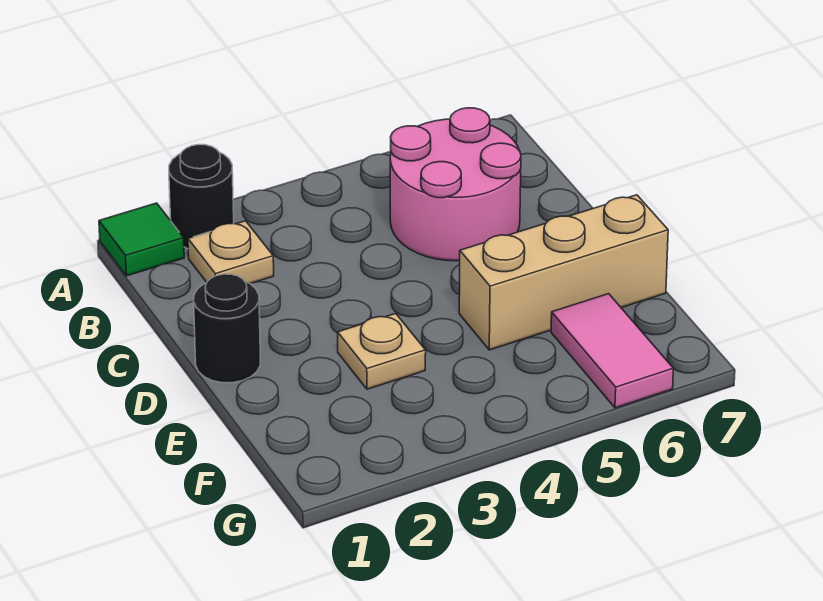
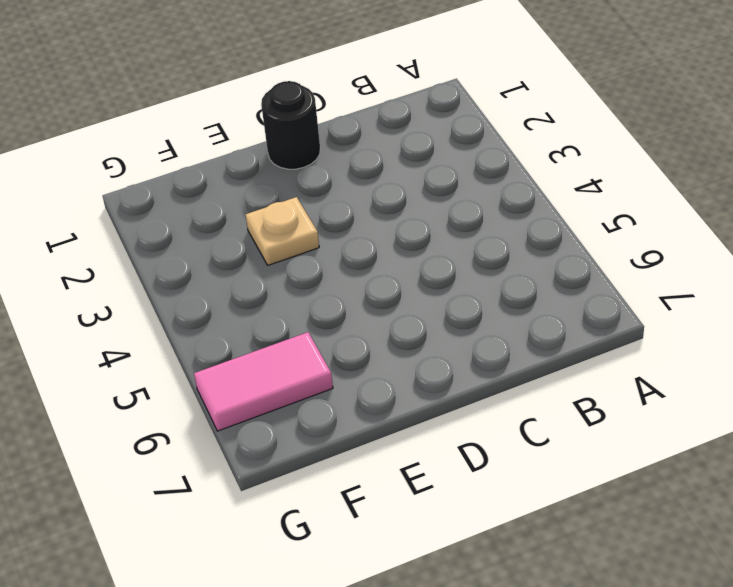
none -> green tile A1 level 1
none -> black round brick A2 level 1

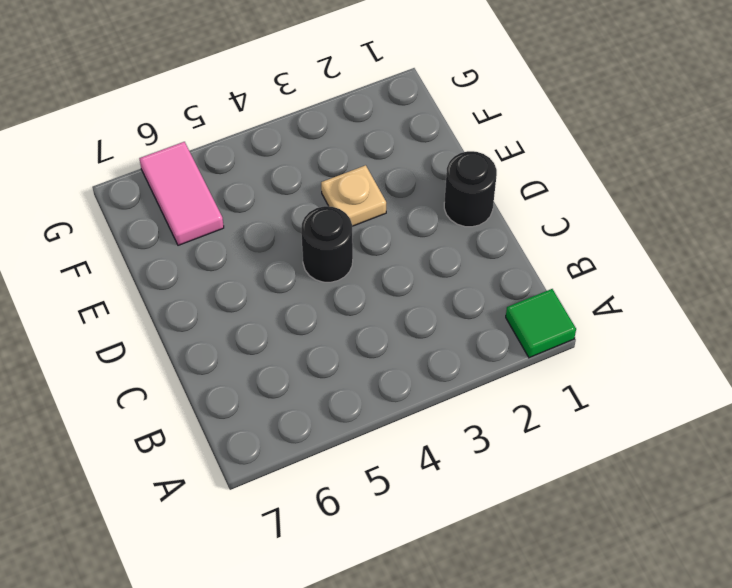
black round brick D4 level 1 -> black round brick A2 level 1
none -> tan plate B2 level 1
none -> pink round brick B5:C6 level 1

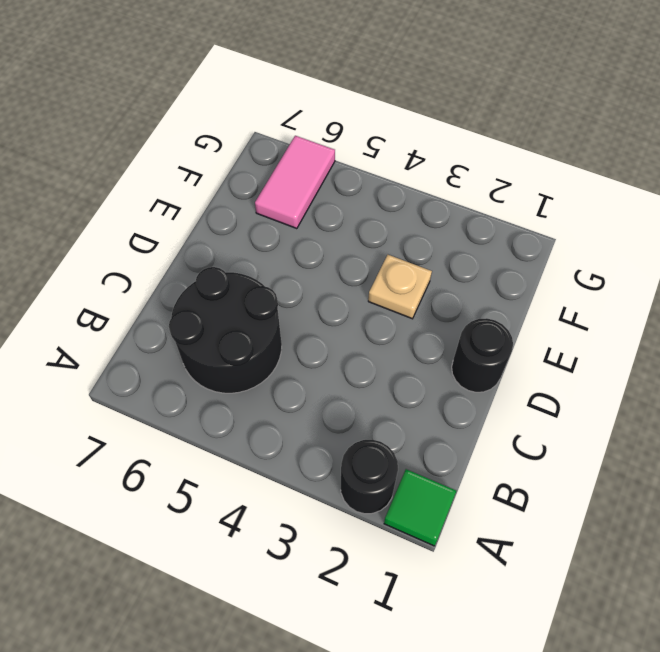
black round brick B5:C6 level 1 -> pink round brick B5:C6 level 1
none -> tan plate B2 level 1
none -> tan brick E5:E7 level 1

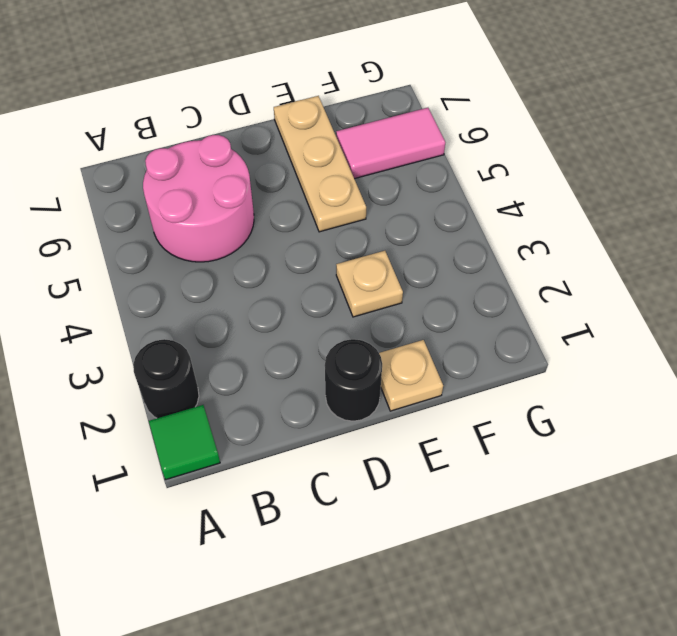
tan plate E1 level 1 -> tan plate B2 level 1
tan plate E5:E7 level 1 -> tan brick E5:E7 level 1

